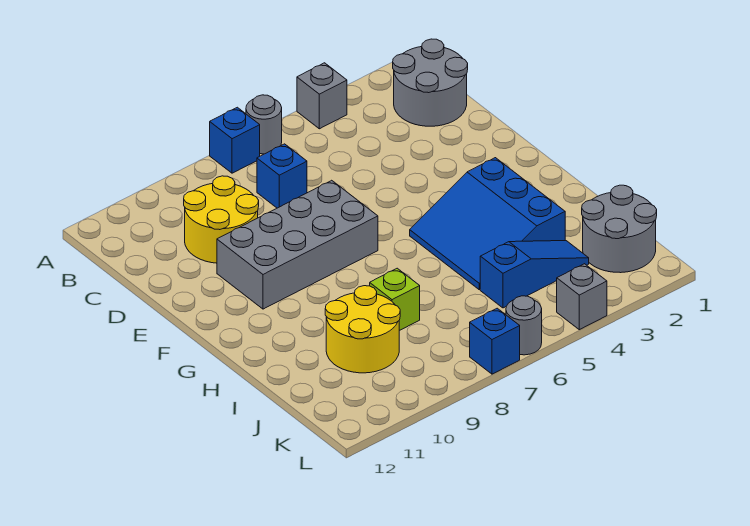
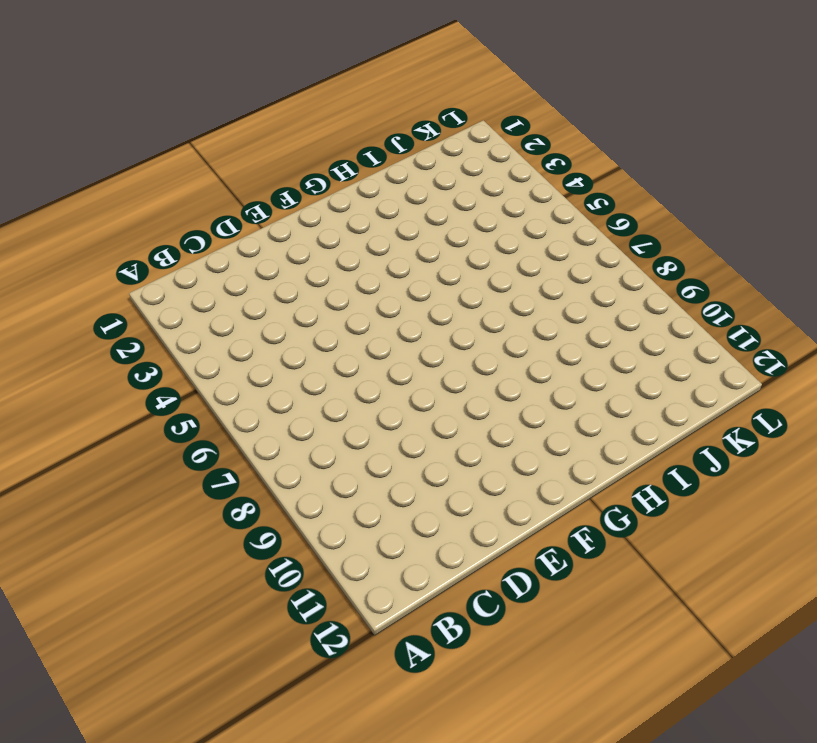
none -> grey brick A4 level 1
none -> grey round brick A6 level 1
none -> blue brick A7 level 1

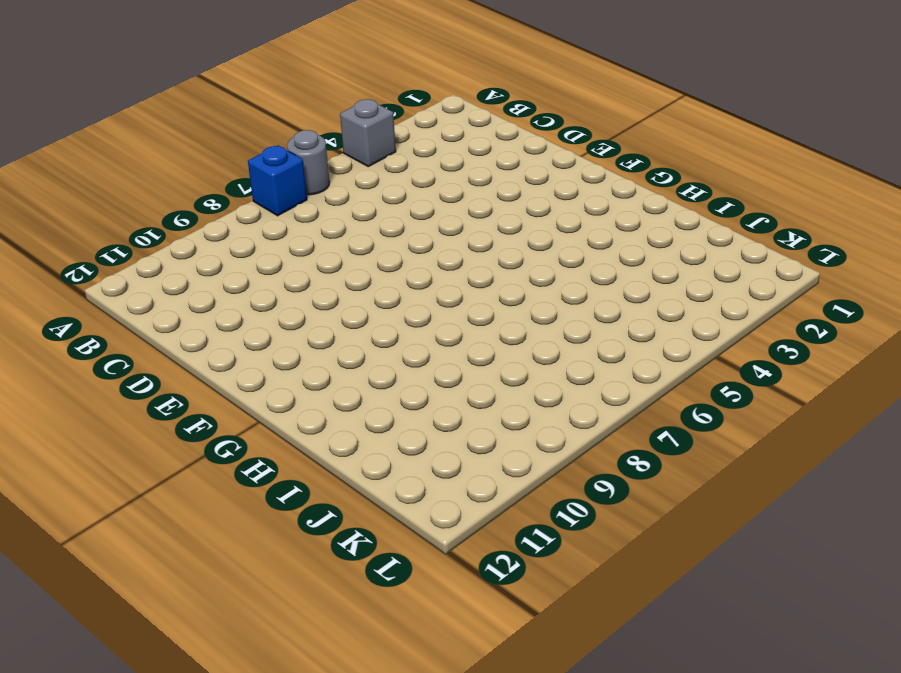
none -> grey round brick B1:C2 level 1
none -> blue brick C7 level 1
none -> yellow round brick C9:D10 level 1

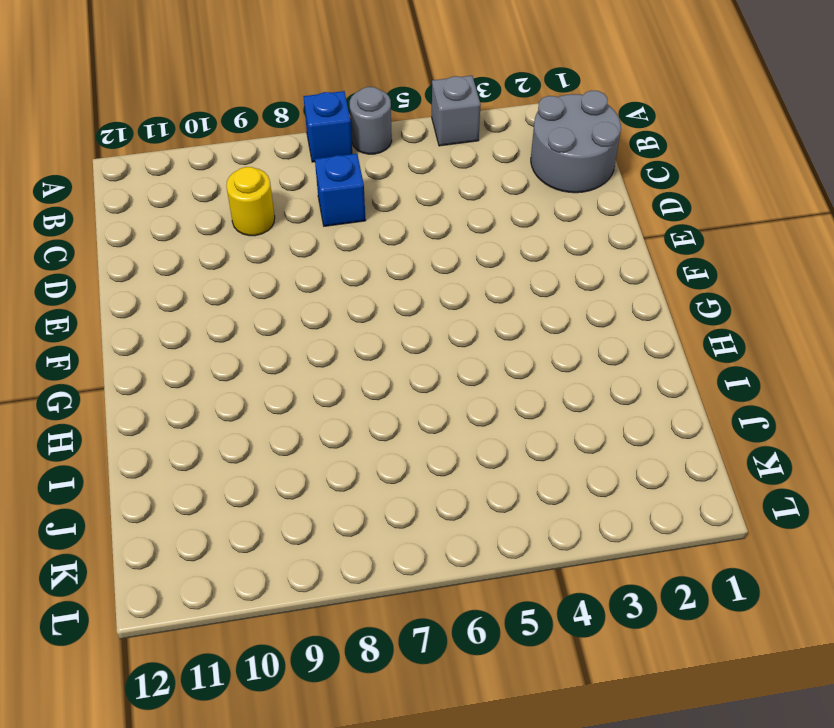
yellow round brick C9 level 1 -> yellow round brick C9:D10 level 1
none -> grey brick E7:F10 level 1
none -> blue slope G3:I5 level 1 top 3
none -> lime brick I8 level 1

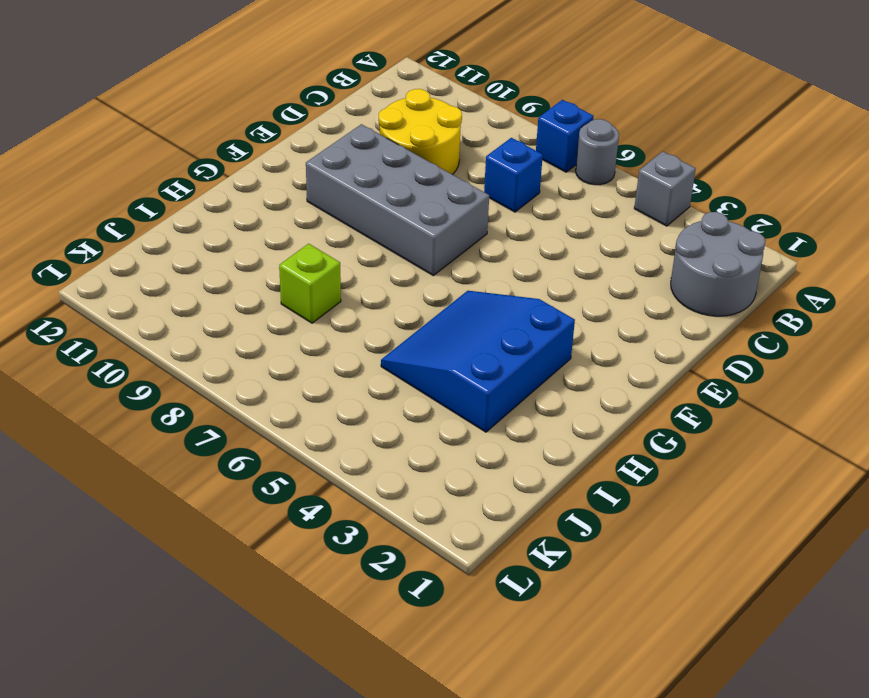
none -> yellow round brick I9:J10 level 1
none -> grey round brick J1:K2 level 1
none -> blue slope J3:J5 level 1 top 5

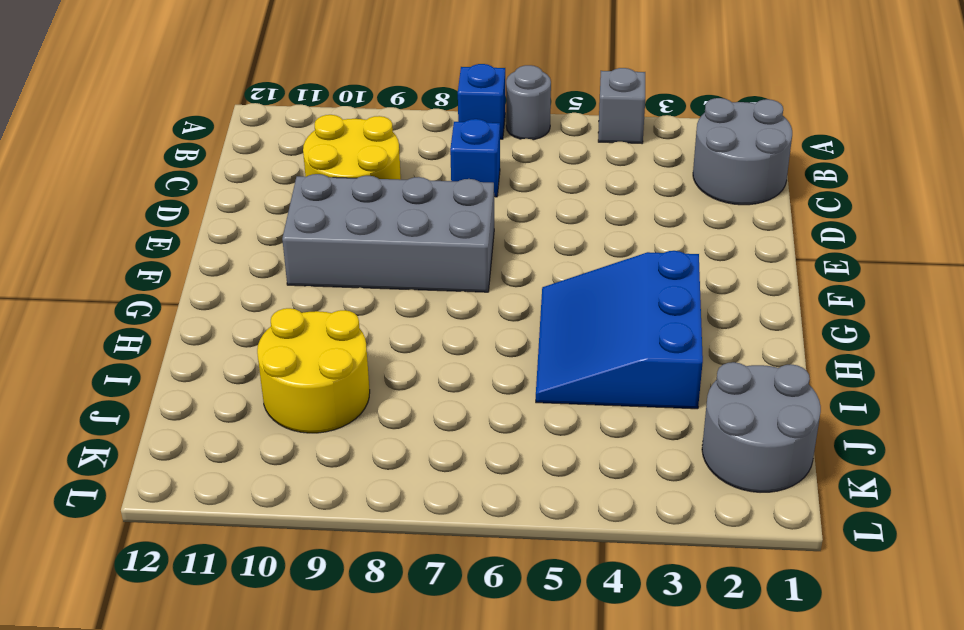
none -> lime brick I8 level 1
none -> blue slope J3:J5 level 1 top 5
none -> grey brick L4 level 1

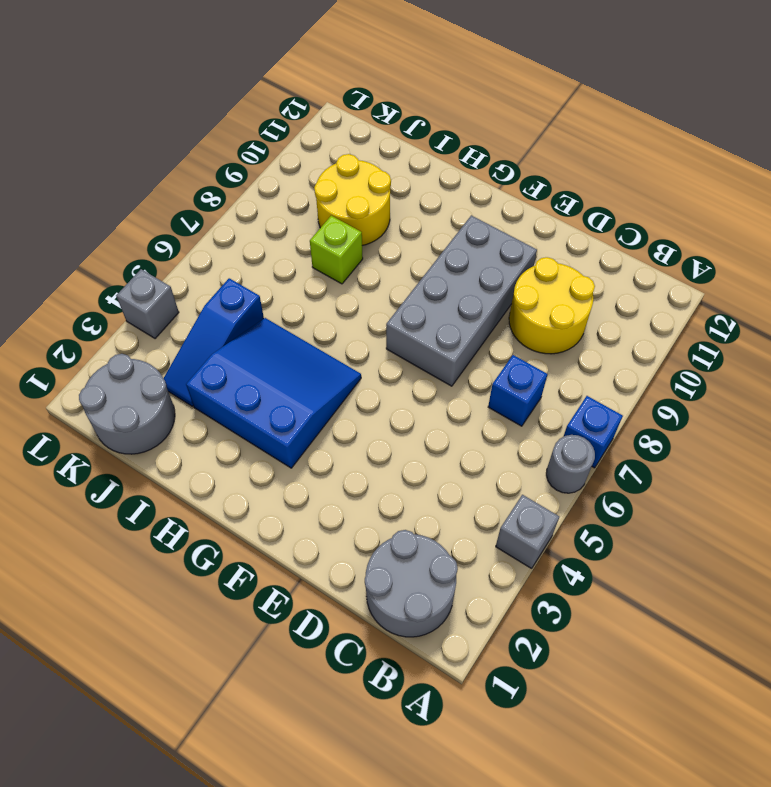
none -> grey round brick L6 level 1
none -> blue brick L7 level 1

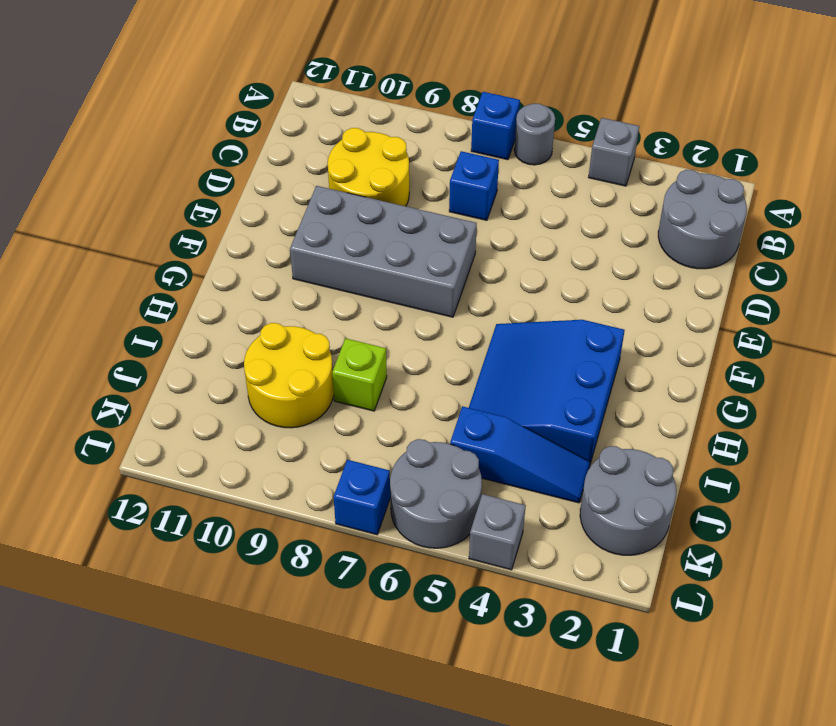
grey round brick K5:L6 level 1 -> grey round brick L6 level 1

